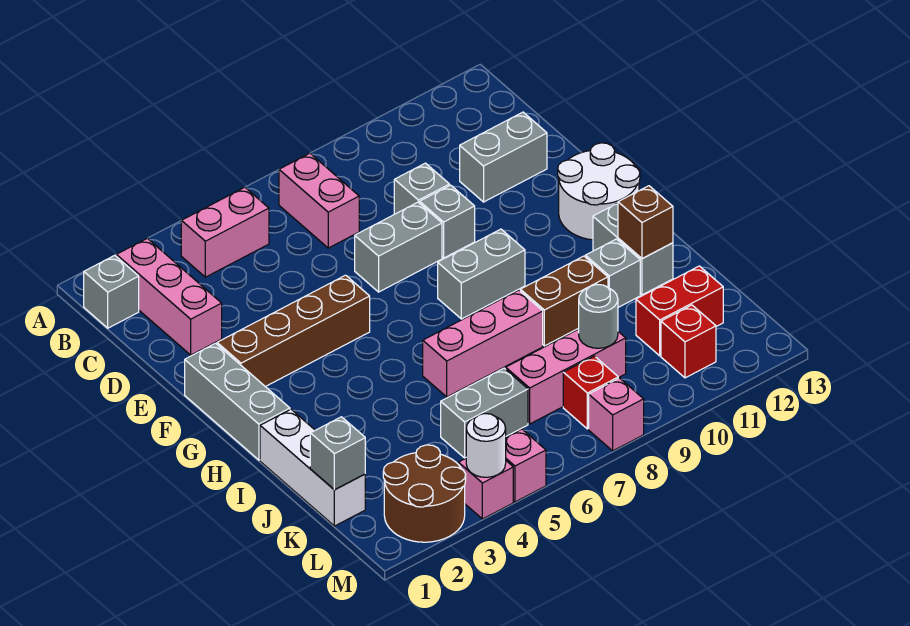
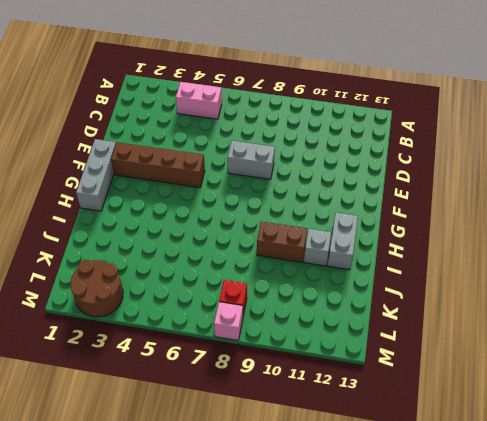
none -> grey brick B1 level 1
none -> pink brick B2:D2 level 1
none -> pink brick B7:C7 level 1
none -> grey brick D9 level 1

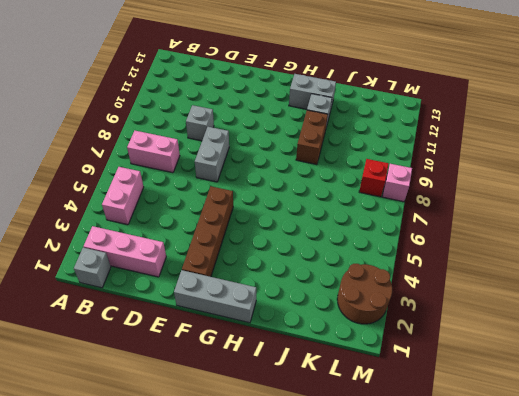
none -> grey brick D11:D12 level 1
none -> grey brick E9 level 1
none -> white round brick F12:G13 level 1
none -> grey brick G8:G9 level 1

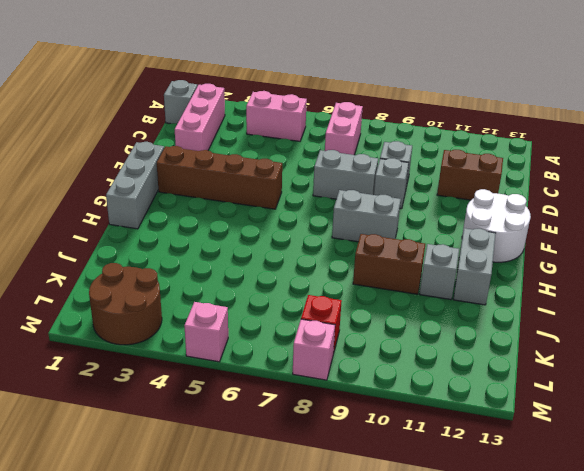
brown brick D11:D12 level 1 -> grey brick D11:D12 level 1
none -> white brick I1:K1 level 1
none -> pink brick I6:I8 level 1
none -> grey brick K5:K6 level 1
none -> pink brick K7:K9 level 1

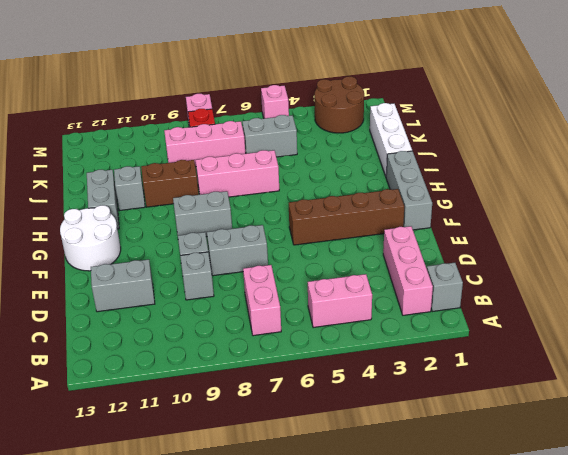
none -> red brick K11:K12 level 1
none -> red brick L11 level 1
none -> pink brick M4 level 1
none -> brown brick I12 level 2

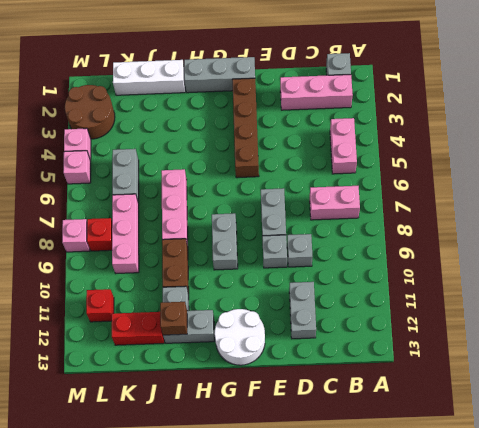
red brick J12:K12 level 1 -> red brick K11:K12 level 1
none -> grey brick K1 level 2
none -> grey round brick K9 level 2
none -> white round brick M4 level 2

